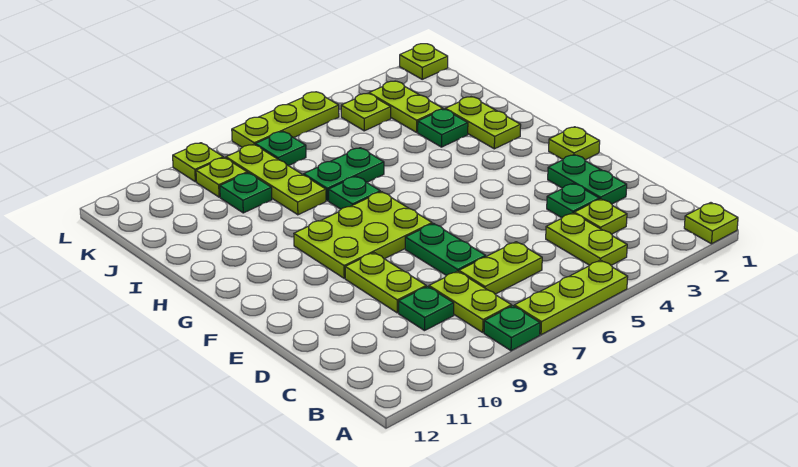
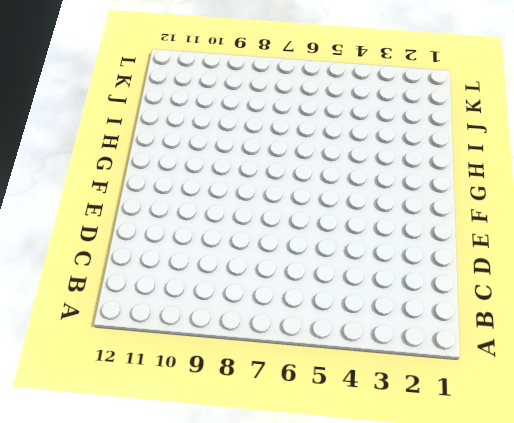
none -> lime plate A1 level 1
none -> lime plate A5:A7 level 1
none -> green plate A8 level 1

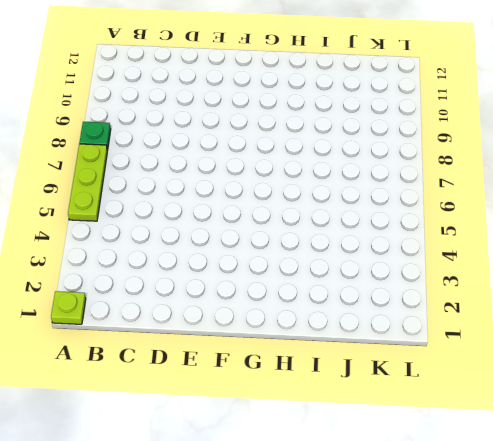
none -> lime plate B4:C4 level 1
none -> lime plate B8:C8 level 1
none -> lime plate C3 level 1

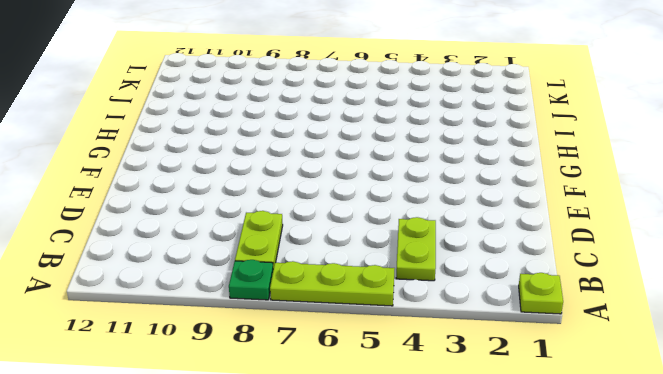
none -> lime plate C3 level 1
none -> lime plate C6:C7 level 1
none -> green plate C9 level 1

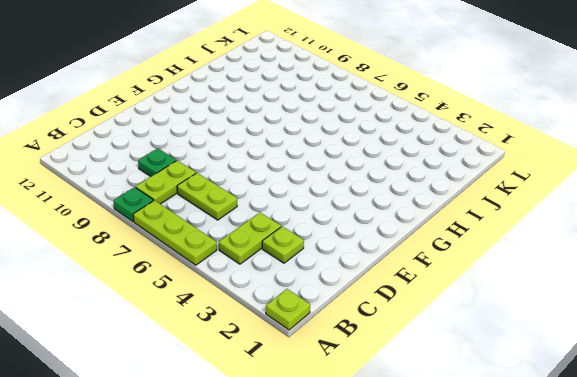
none -> green plate D2:E2 level 1
none -> green plate D3 level 1
none -> green plate D7:E7 level 1

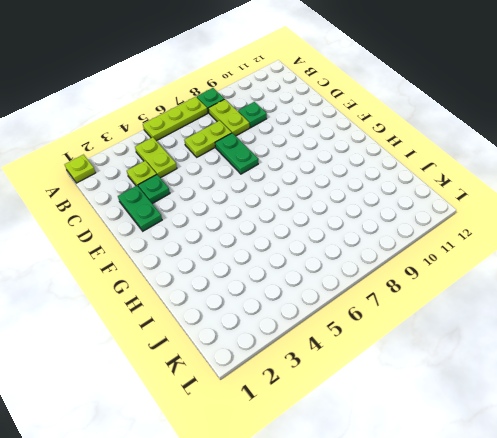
none -> lime plate D9:E9 level 1
none -> lime plate F1 level 1
none -> lime plate F7:G9 level 1

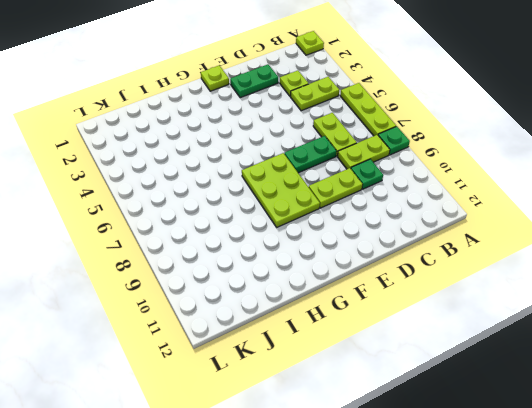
none -> green plate D3 level 1
none -> lime plate H2:I2 level 1
none -> green plate H7 level 1

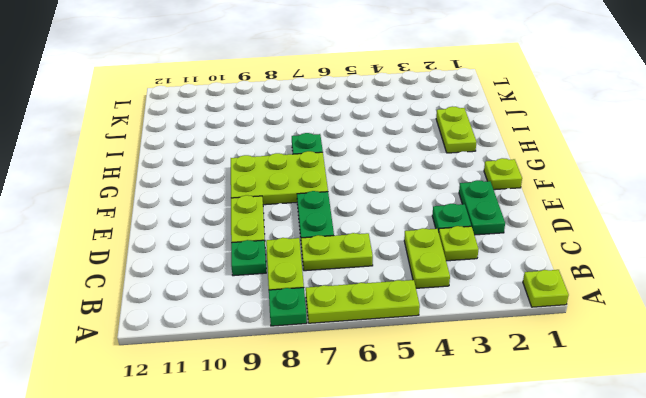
none -> green plate I3 level 1
none -> green plate I6:I7 level 1
none -> lime plate I8:K8 level 1

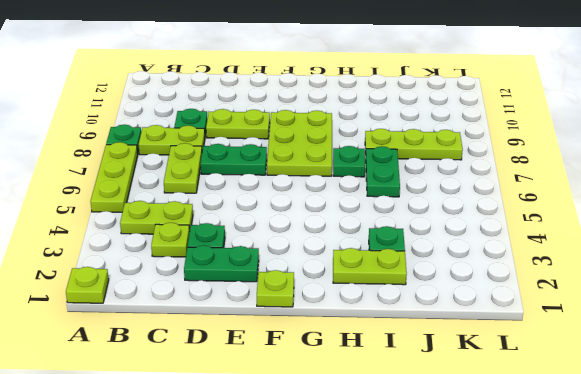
none -> lime plate J3:K3 level 1
none -> green plate J9 level 1
none -> lime plate K4 level 1

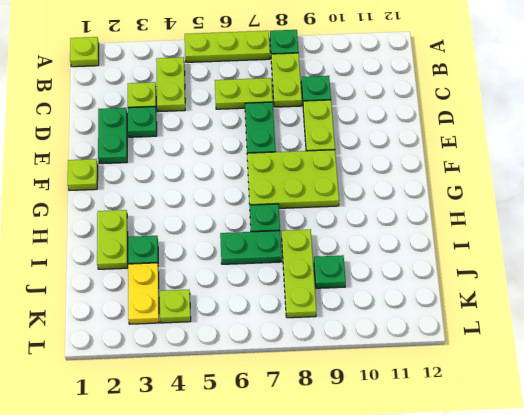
yellow plate J3:K3 level 1 -> lime plate J3:K3 level 1
none -> green plate K7 level 1
none -> lime plate K9 level 1
none -> lime plate L1 level 1

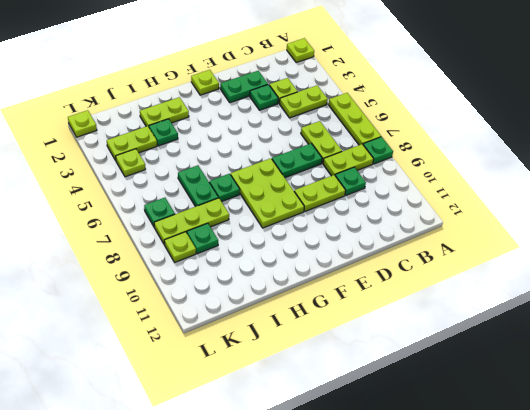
none -> lime plate L5:L7 level 1
none -> lime plate L9 level 1

